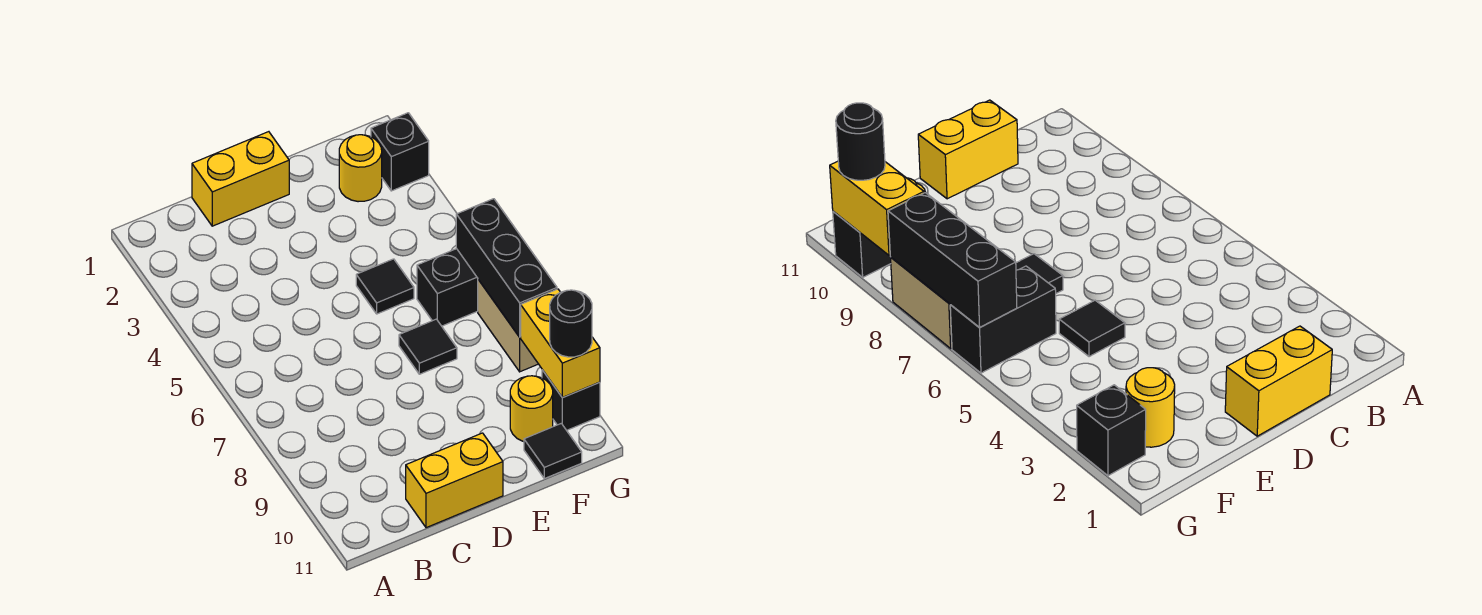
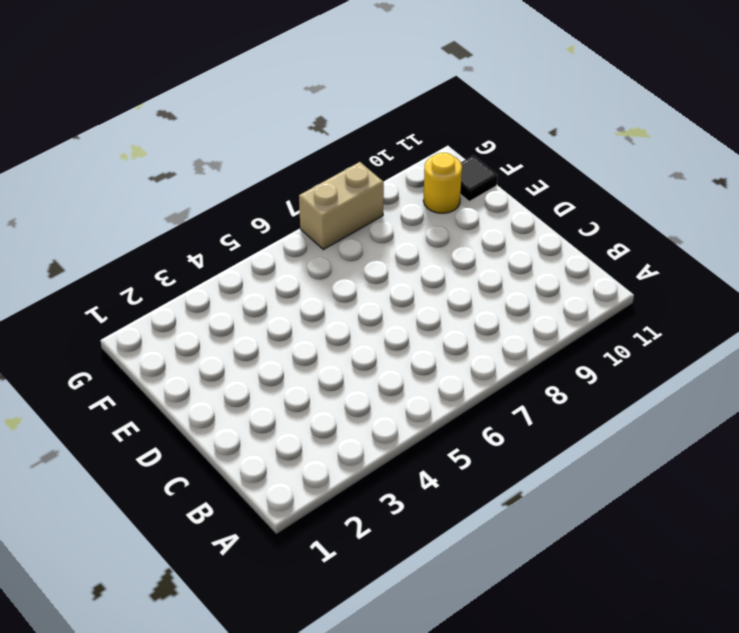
none -> yellow brick C1:D1 level 1
none -> yellow brick C11:D11 level 1
none -> black tile E5 level 1

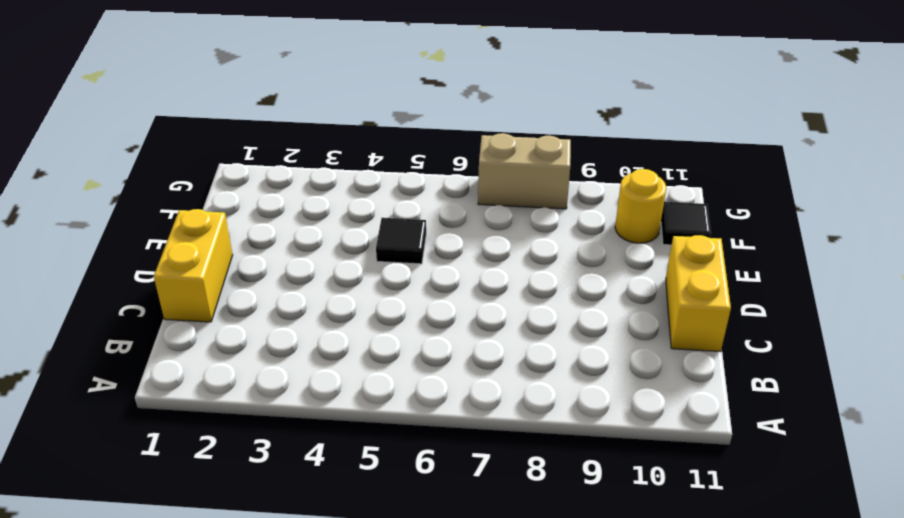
none -> black tile E7 level 1
none -> yellow round brick F2 level 1
none -> black brick F6:G6 level 1

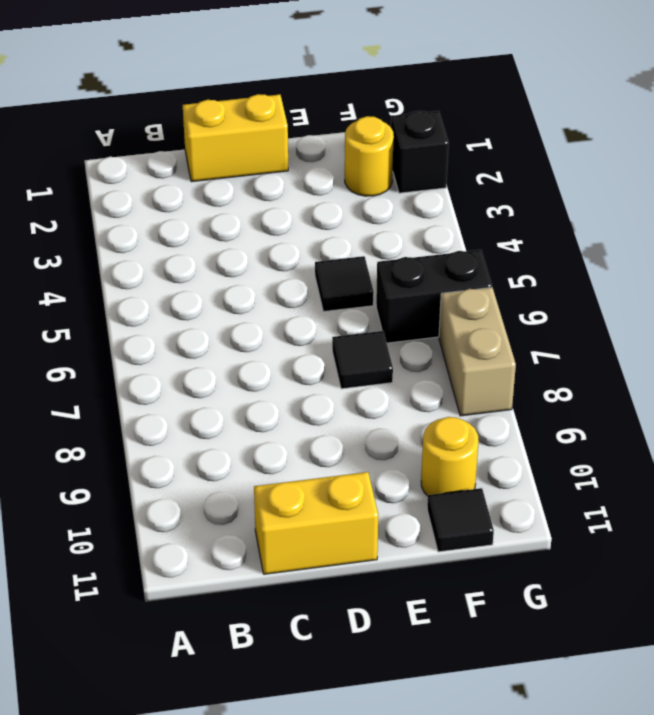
none -> black brick G10 level 1
none -> black brick G6:G8 level 2
none -> yellow brick G9:G10 level 2

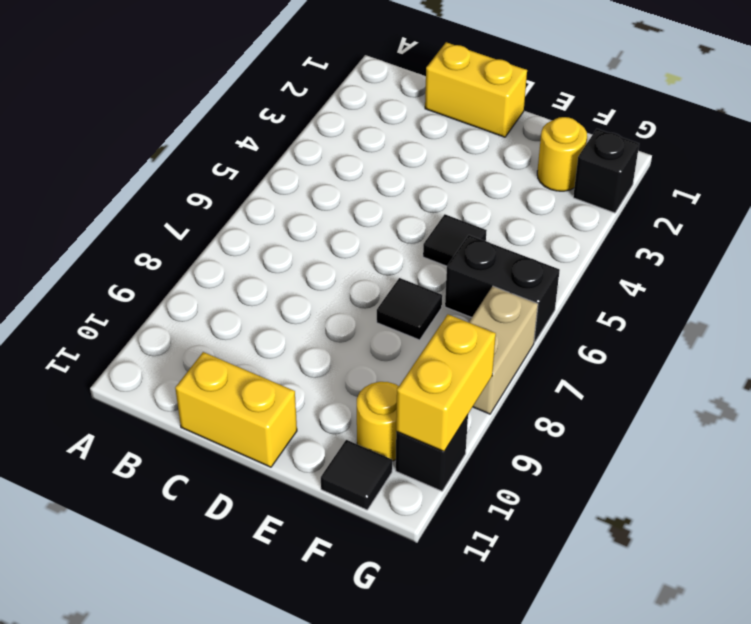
none -> black brick G6:G8 level 2
none -> black round brick G10 level 3

